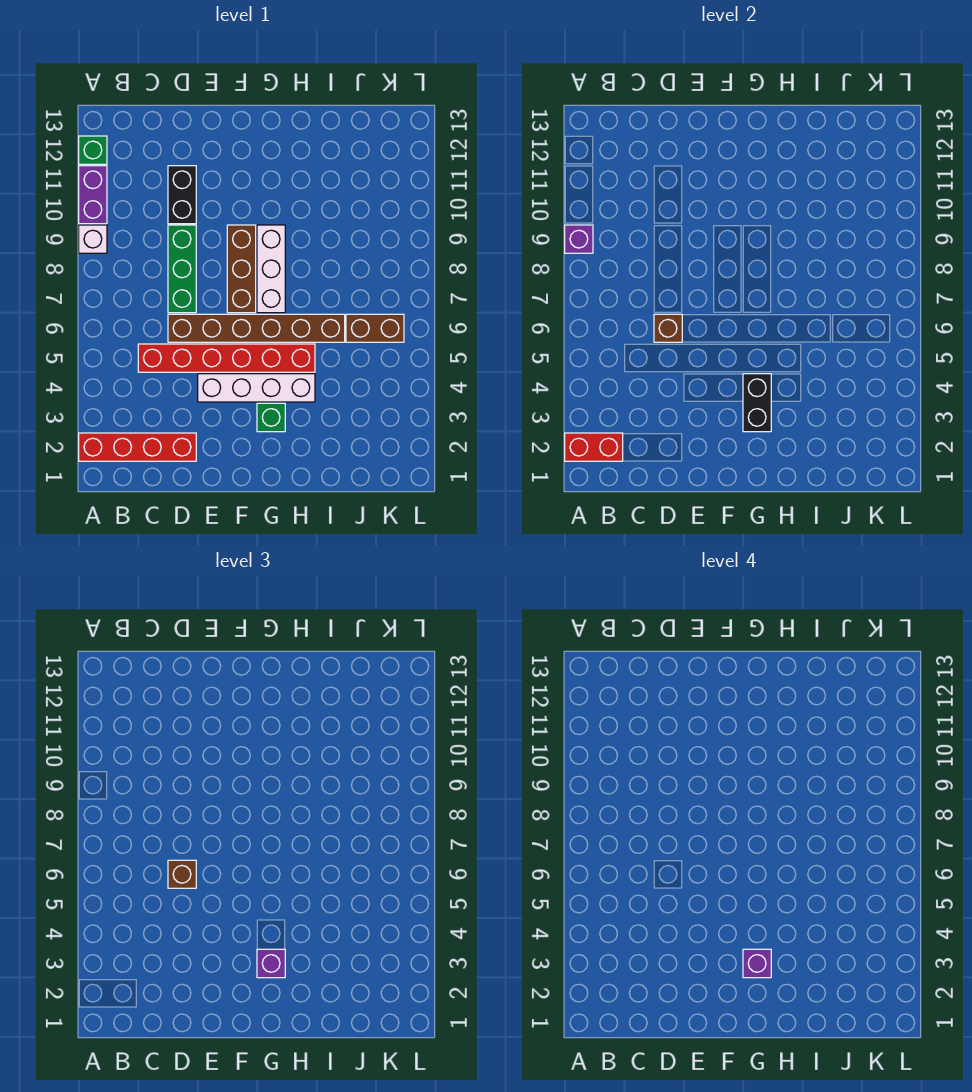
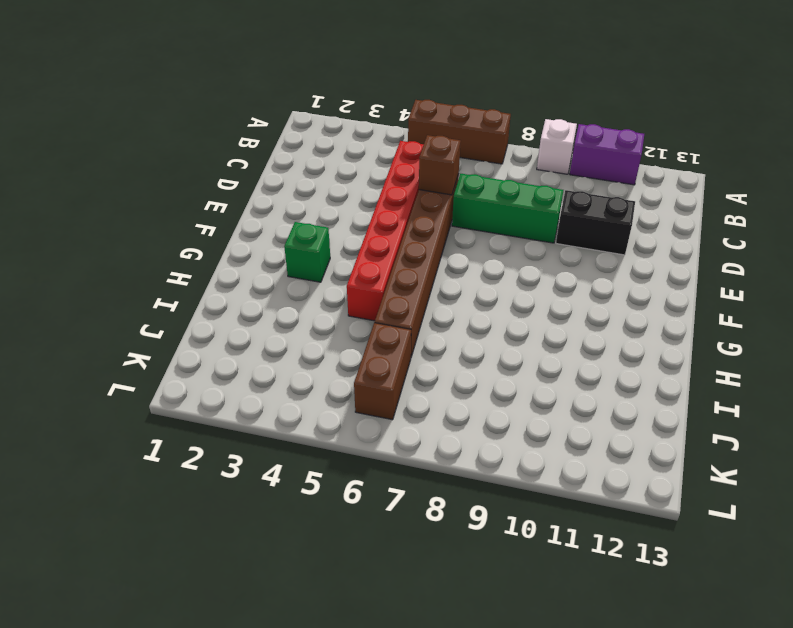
brown brick A5:A7 level 1 -> brown brick F7:F9 level 1
none -> red brick A2:D2 level 1
none -> green brick A12 level 1
none -> white brick E4:H4 level 1

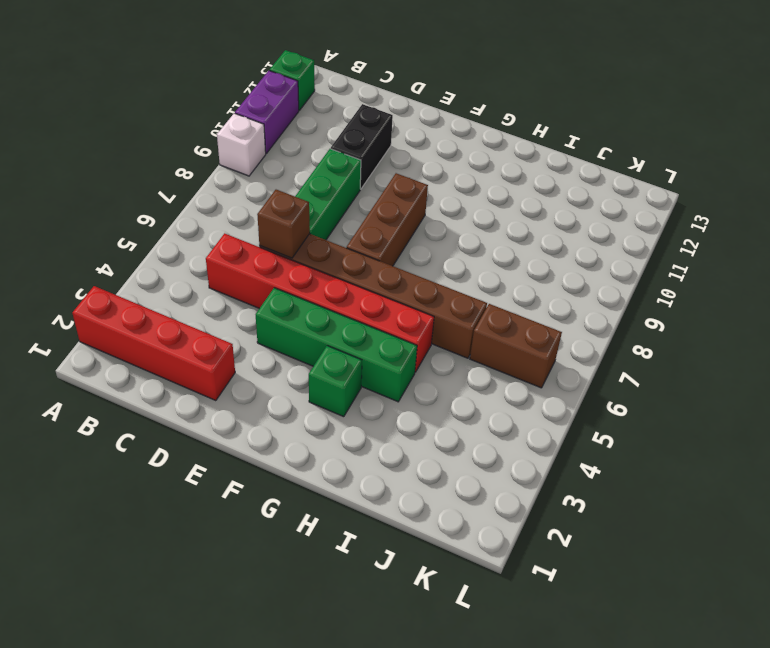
green brick E4:H4 level 1 -> white brick E4:H4 level 1
none -> white brick G7:G9 level 1
none -> red brick A2:B2 level 2
none -> purple brick A9 level 2

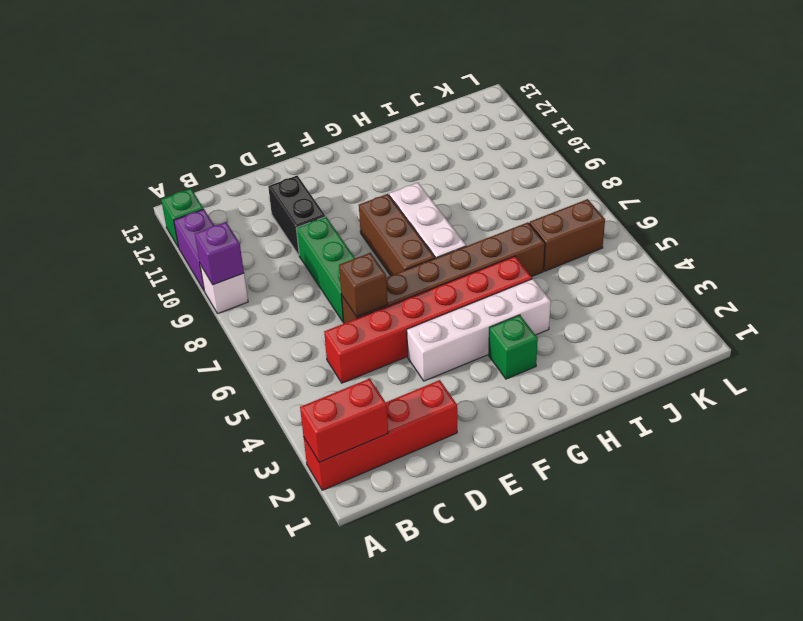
none -> black brick G3:G4 level 2
none -> brown brick D6 level 3
none -> purple brick G3 level 3

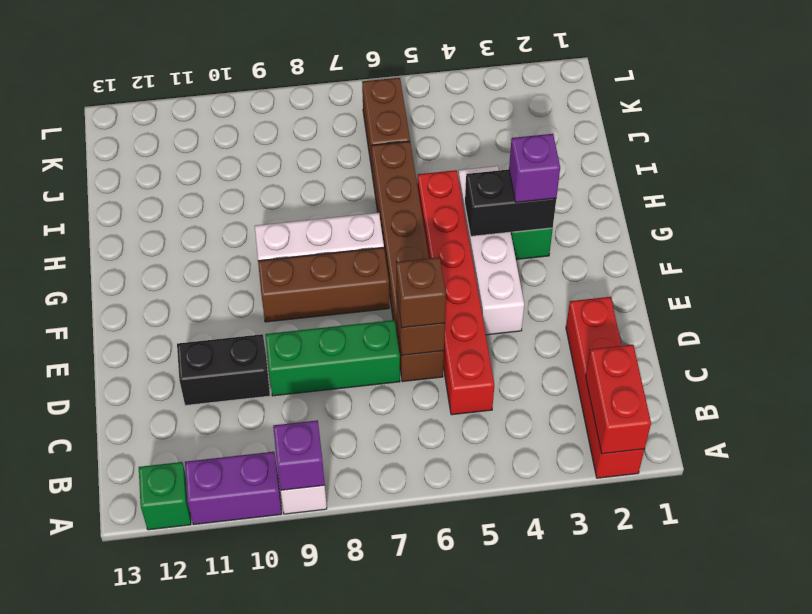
none -> purple brick G3 level 4

